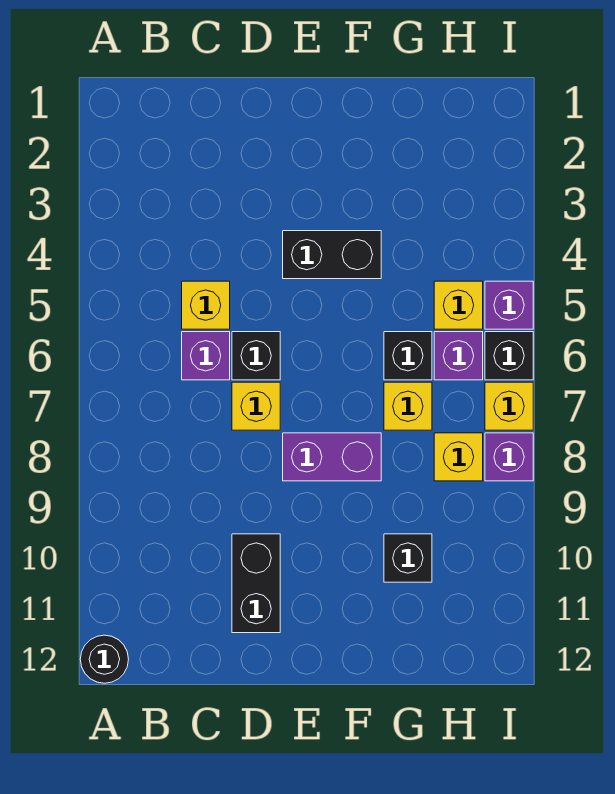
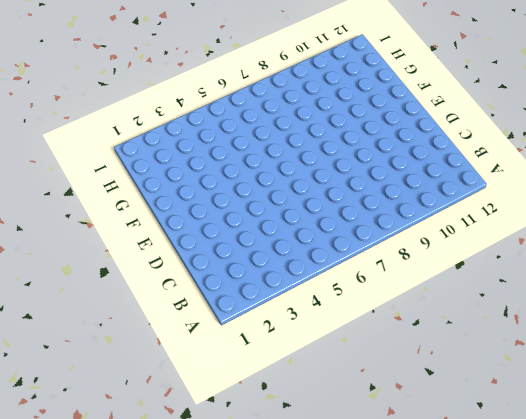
none -> black round brick A12 level 1
none -> yellow brick C5 level 1
none -> purple brick C6 level 1

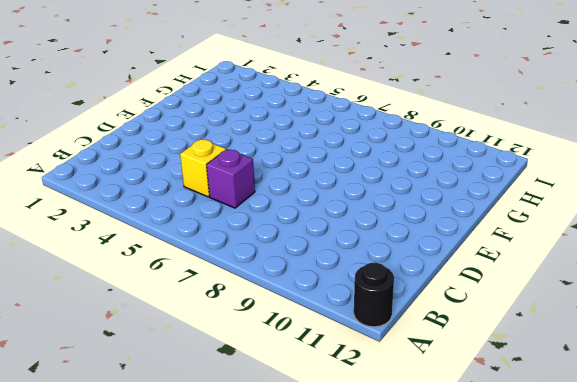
none -> black brick D6 level 1
none -> yellow brick D7 level 1
none -> black brick D10:D11 level 1

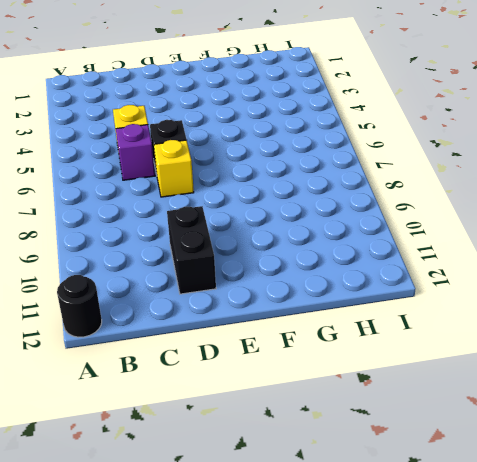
none -> black brick E4:F4 level 1
none -> purple brick E8:F8 level 1
none -> black brick G6 level 1

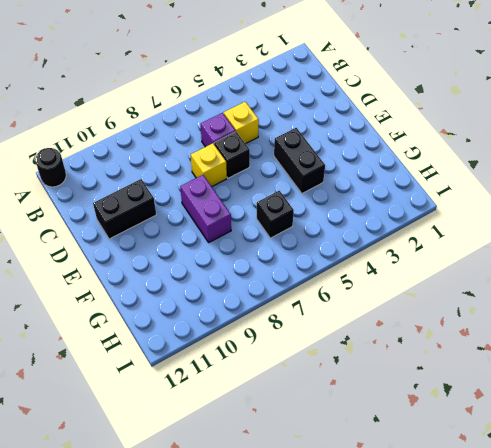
none -> yellow brick G7 level 1
none -> black brick G10 level 1
none -> yellow brick H5 level 1

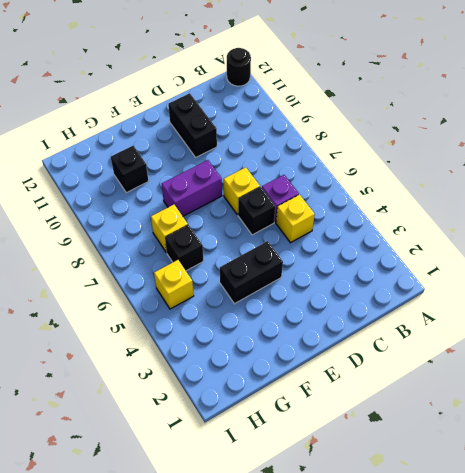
none -> purple brick H6 level 1
none -> yellow brick H8 level 1
none -> purple brick I5 level 1

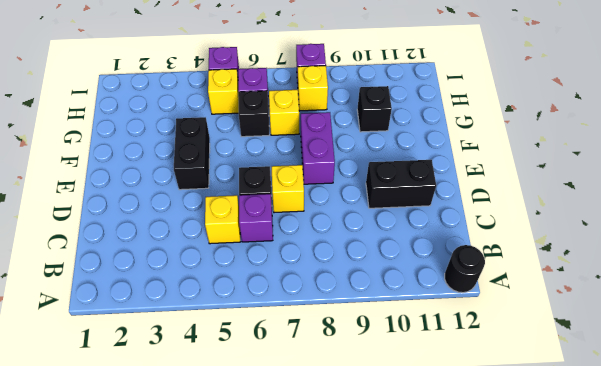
none -> black brick I6 level 1
none -> yellow brick I7 level 1

